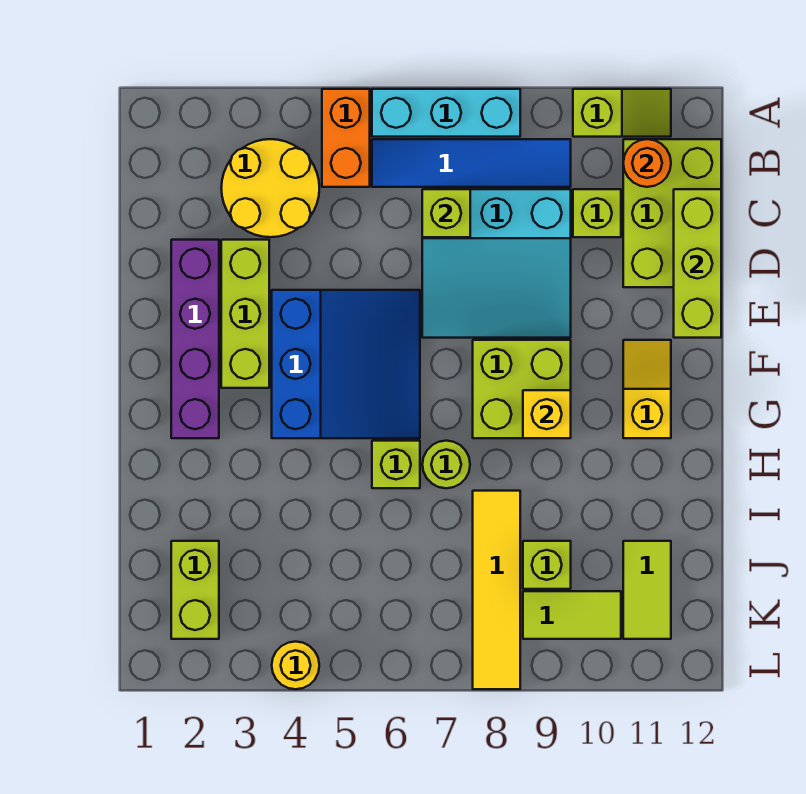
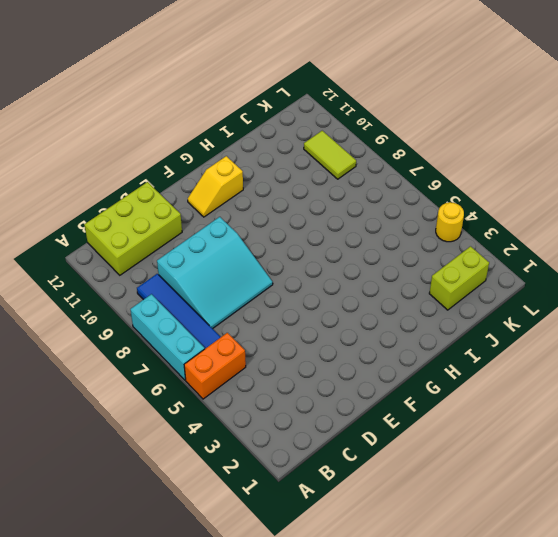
cyan slope C7:E9 level 1 top 9 -> cyan slope C7:E9 level 1 top C
none -> lime slope A10:A11 level 1 top 10
none -> yellow round brick B3:C4 level 1
none -> lime brick C10 level 1

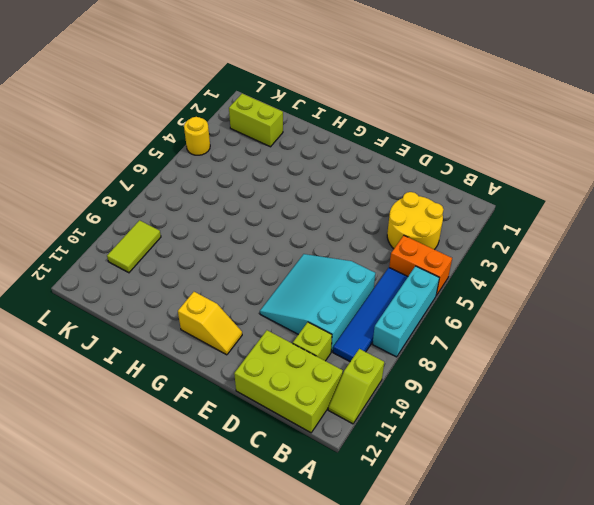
none -> purple brick D2:G2 level 1
none -> lime brick D3:F3 level 1
none -> blue slope E4:G6 level 1 top 4

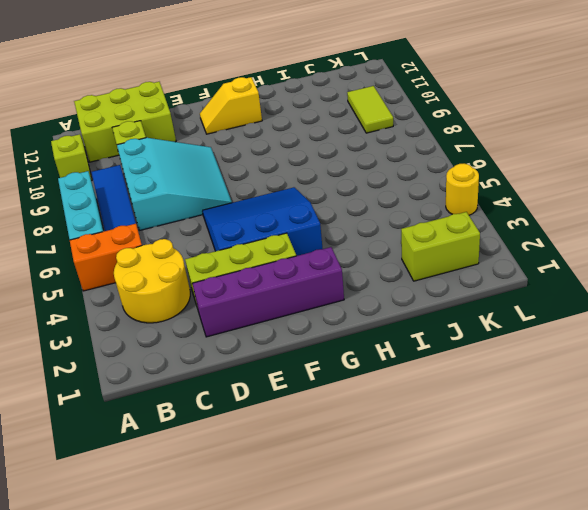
none -> lime brick F8:G9 level 1
none -> lime brick H6 level 1
none -> lime round brick H7 level 1

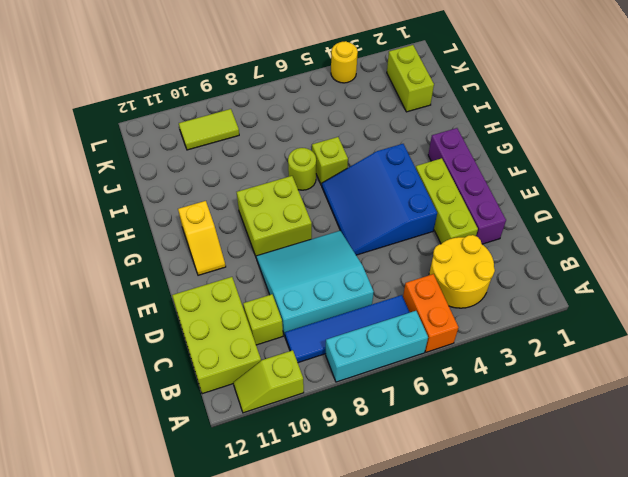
none -> yellow tile I8:L8 level 1
none -> lime brick J9 level 1
none -> lime tile J11:K11 level 1

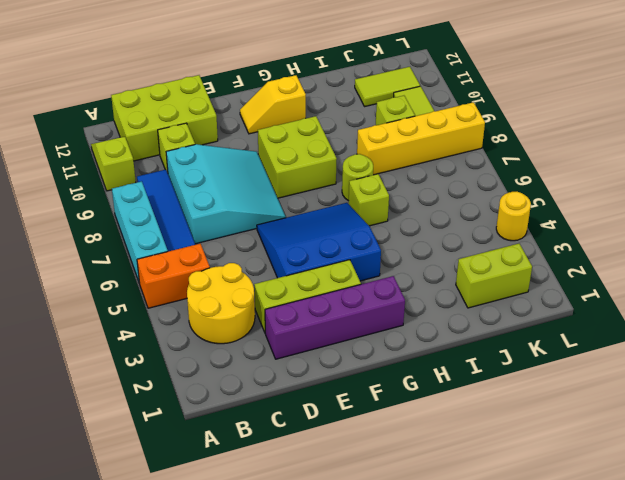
yellow brick I8:L8 level 1 -> yellow tile I8:L8 level 1
none -> orange round brick B11 level 2
none -> lime brick C7 level 2
none -> lime brick C12:E12 level 2

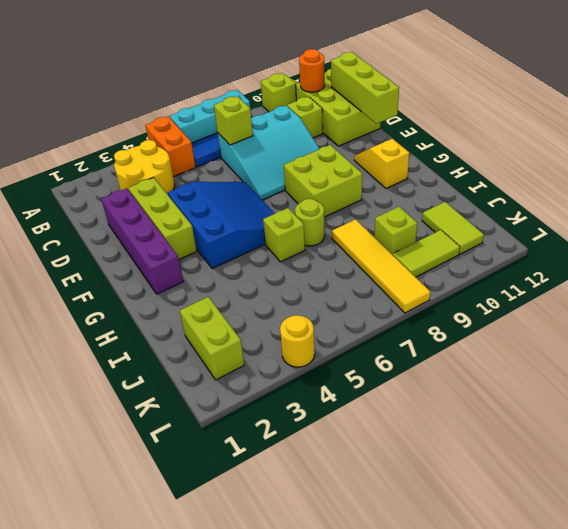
none -> yellow brick G9 level 2

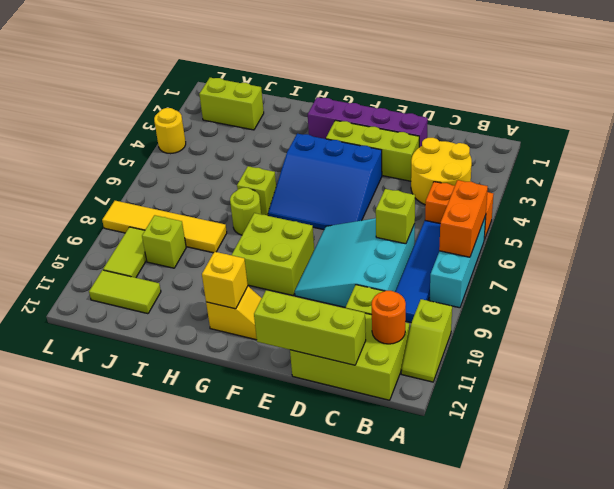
orange brick A6:A7 level 2 -> none
yellow brick G11 level 2 -> yellow brick G9 level 2

